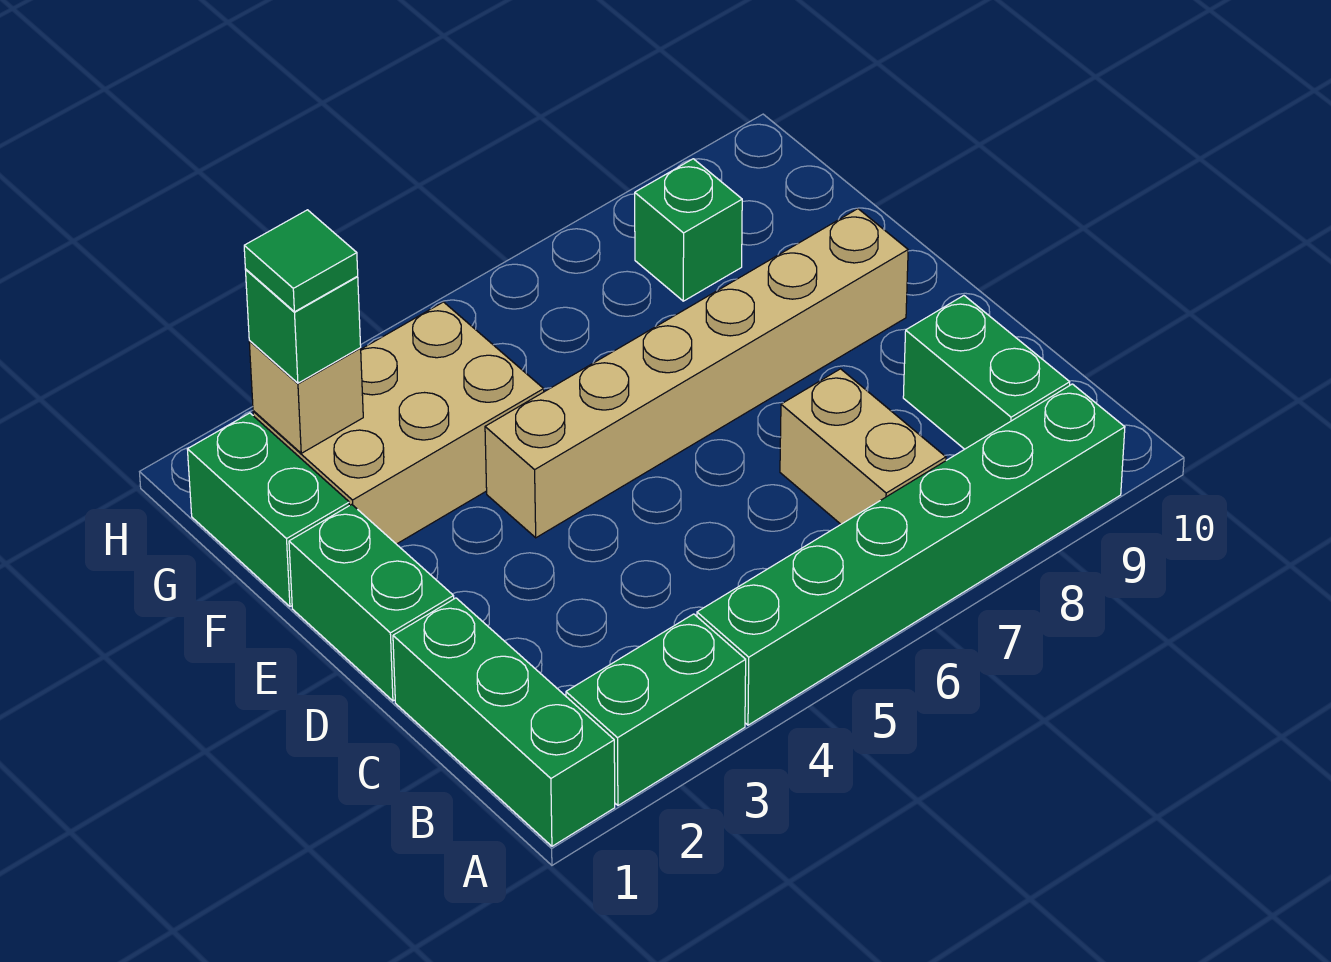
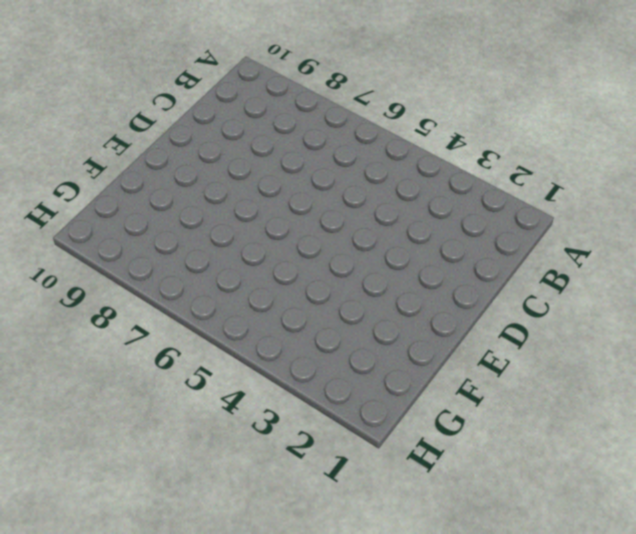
none -> green brick A1:C1 level 1
none -> green brick A2:A3 level 1
none -> green brick A4:A9 level 1

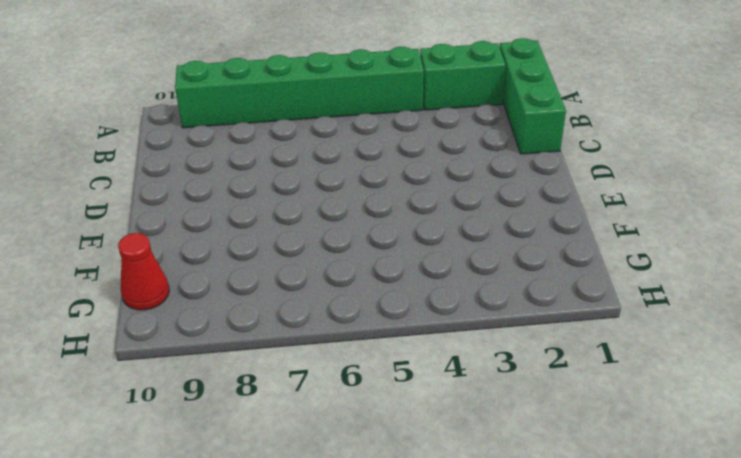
red cone G10 level 1 -> none
none -> tan brick B7:C7 level 1
none -> green brick B9:C9 level 1
none -> green brick D1:E1 level 1

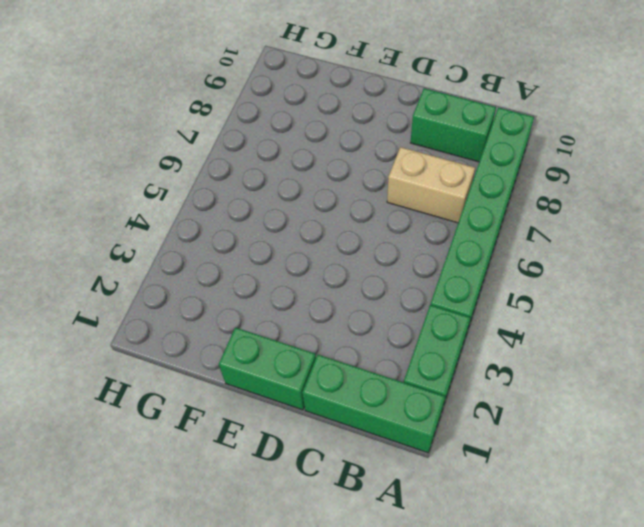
none -> tan brick E4:E9 level 1
none -> green brick F1:G1 level 1
none -> tan brick F2:G4 level 1

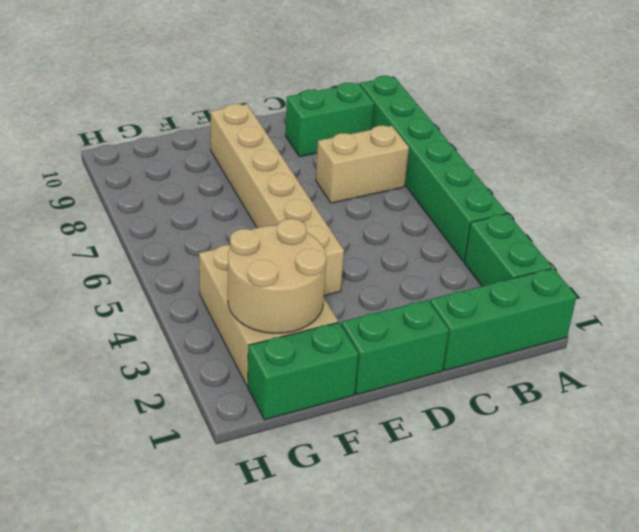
tan round brick F2:G3 level 2 -> tan brick G2 level 2
none -> green brick G8 level 1
none -> green brick G2 level 3
none -> green tile G2 level 4

